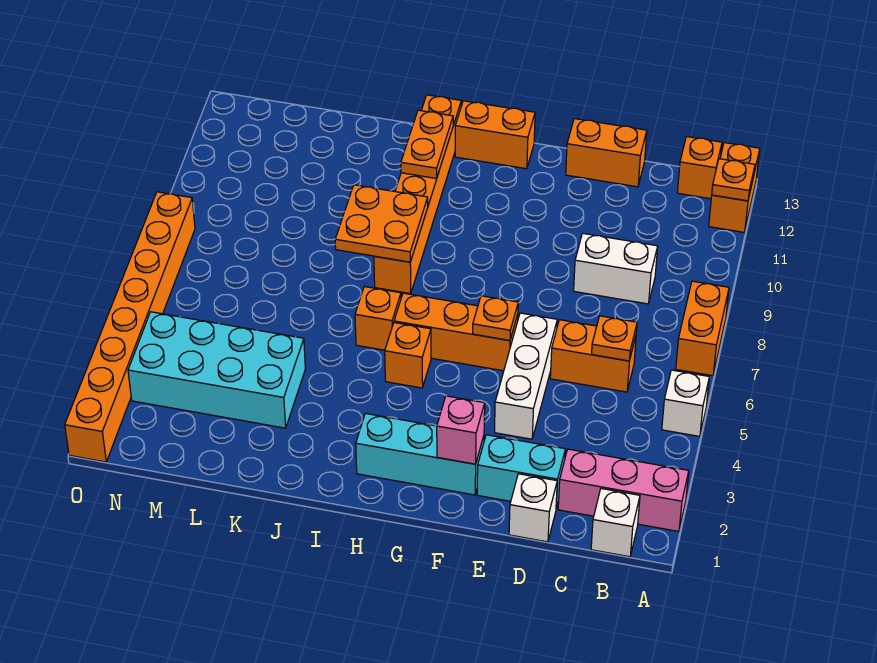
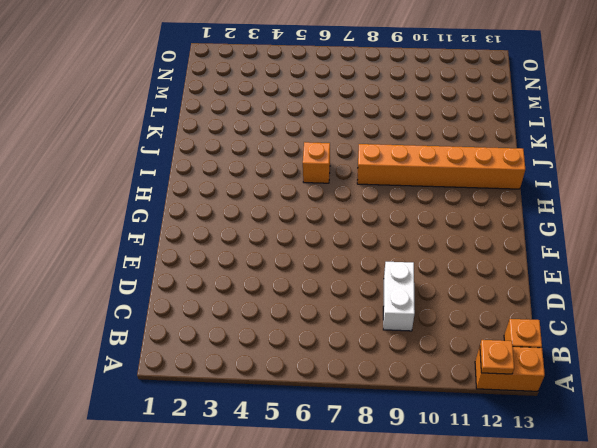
none -> pink brick A2:C2 level 1
none -> white brick A5 level 1
none -> orange brick A7:A8 level 1

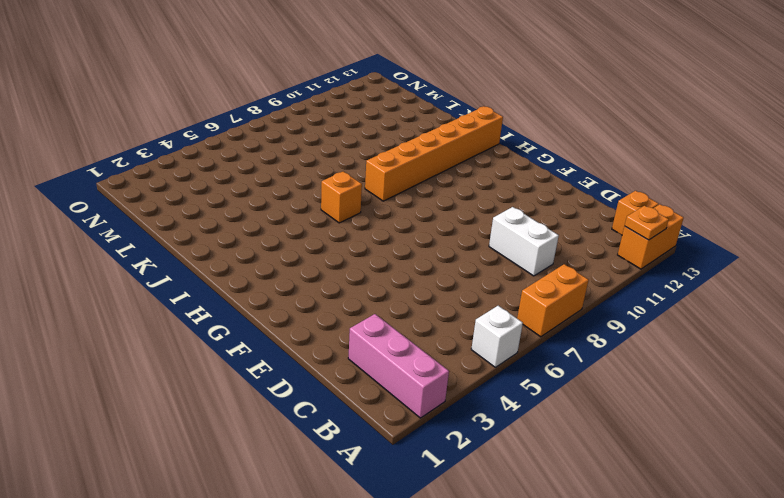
none -> white brick B1 level 1
none -> orange brick C6:D6 level 1
none -> white brick D1 level 1

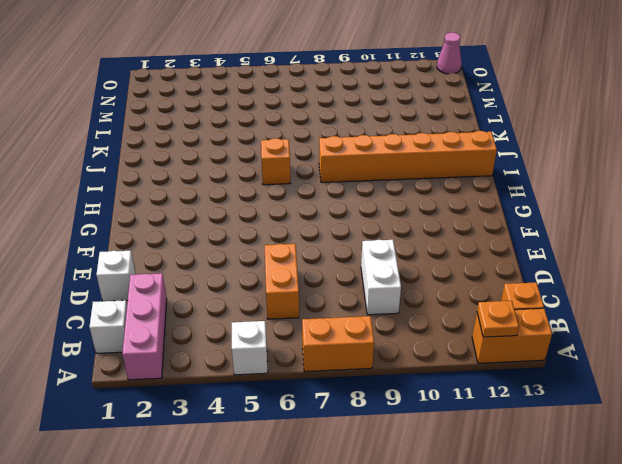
pink cone O13 level 1 -> none
none -> cyan brick D2:E2 level 1
none -> orange brick D13:E13 level 1
none -> white brick E4:E6 level 1

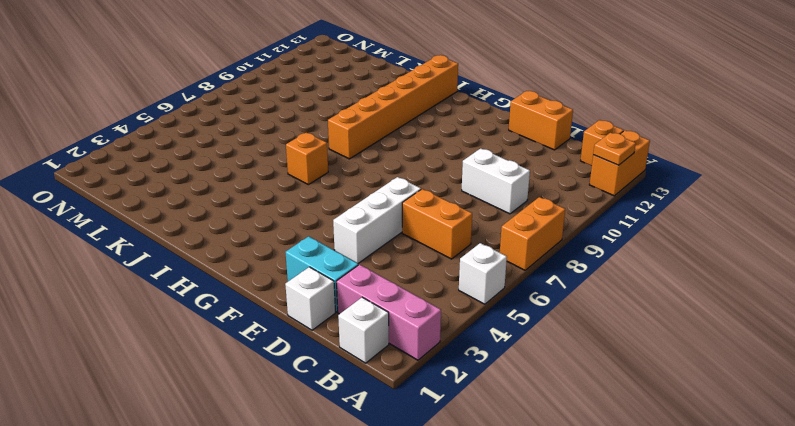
none -> cyan brick F2:H2 level 1
none -> orange brick F6:H6 level 1
none -> orange brick G13:H13 level 1

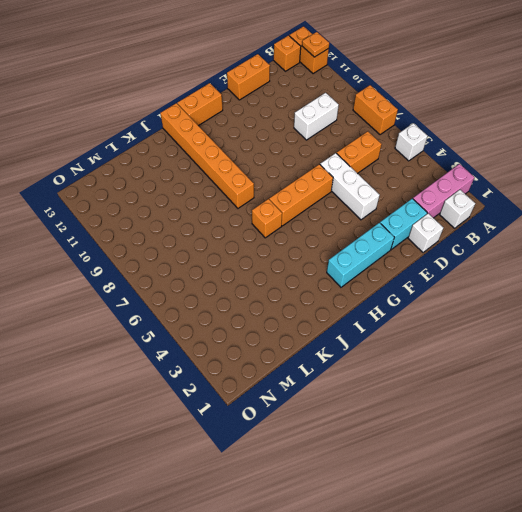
none -> orange brick H5 level 1
none -> cyan brick K3:N4 level 1
none -> orange brick O1:O8 level 1

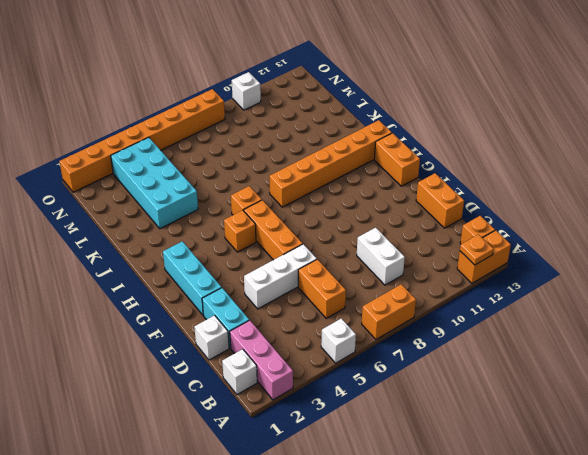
white brick O10 level 1 -> none
none -> orange plate C6 level 2
none -> pink brick F2 level 2
none -> orange plate F6 level 2

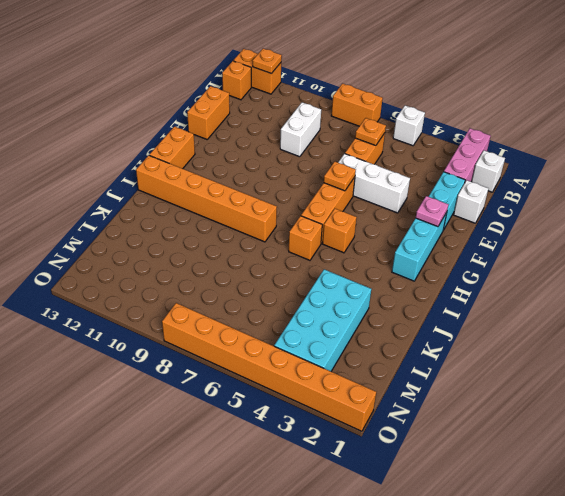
pink plate F2 level 2 -> pink brick F2 level 2
none -> orange plate I8:J9 level 2
none -> orange plate I11:I12 level 2

